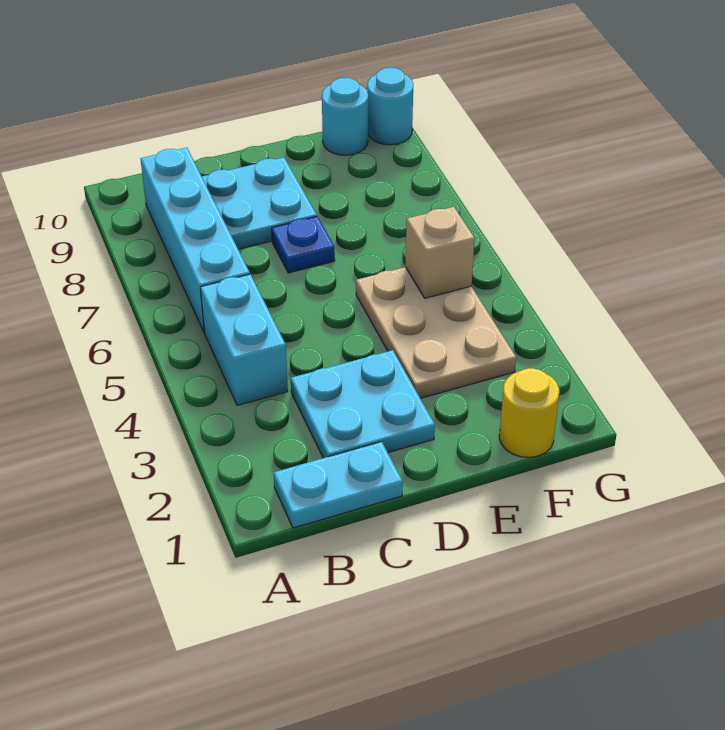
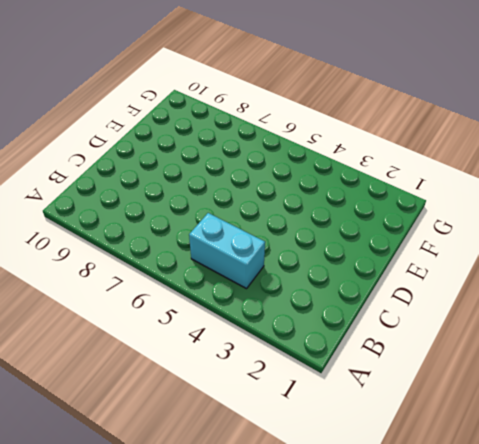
none -> cyan plate B1:C1 level 1
none -> cyan brick B6:B9 level 1

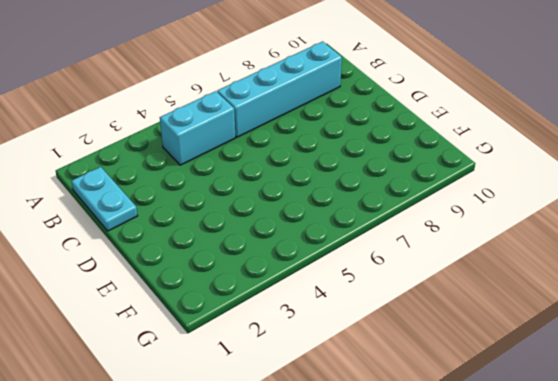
none -> cyan plate C2:D3 level 1
none -> cyan plate C8:D9 level 1

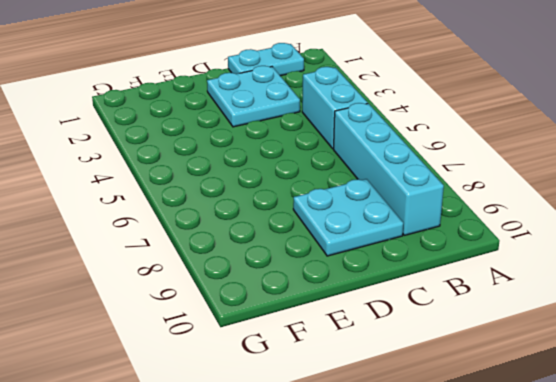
none -> blue plate D7 level 1
none -> tan plate E3:F5 level 1

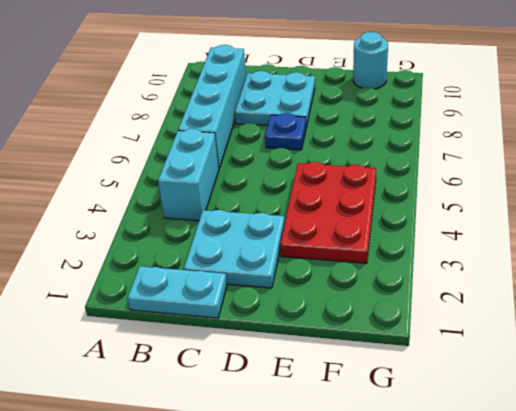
red plate E3:F5 level 1 -> tan plate E3:F5 level 1
none -> yellow round brick F1 level 1
none -> cyan round brick G10 level 1

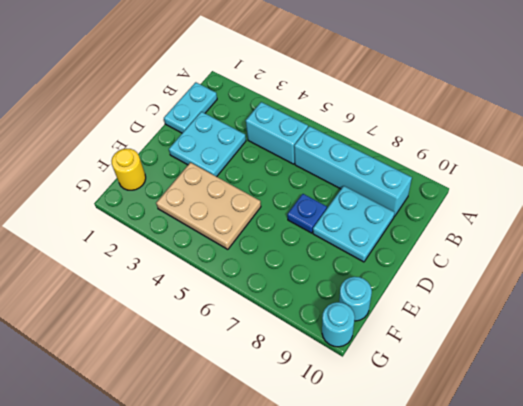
none -> tan brick F5 level 2

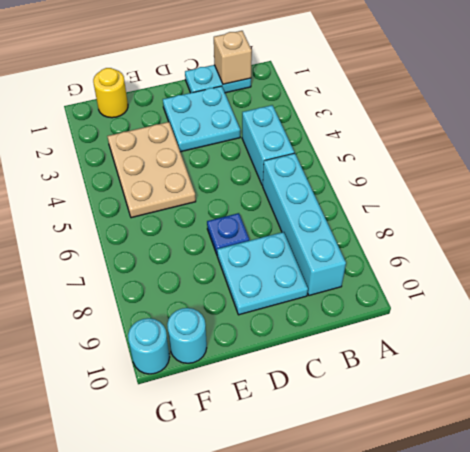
tan brick B1 level 2 -> tan brick F5 level 2

